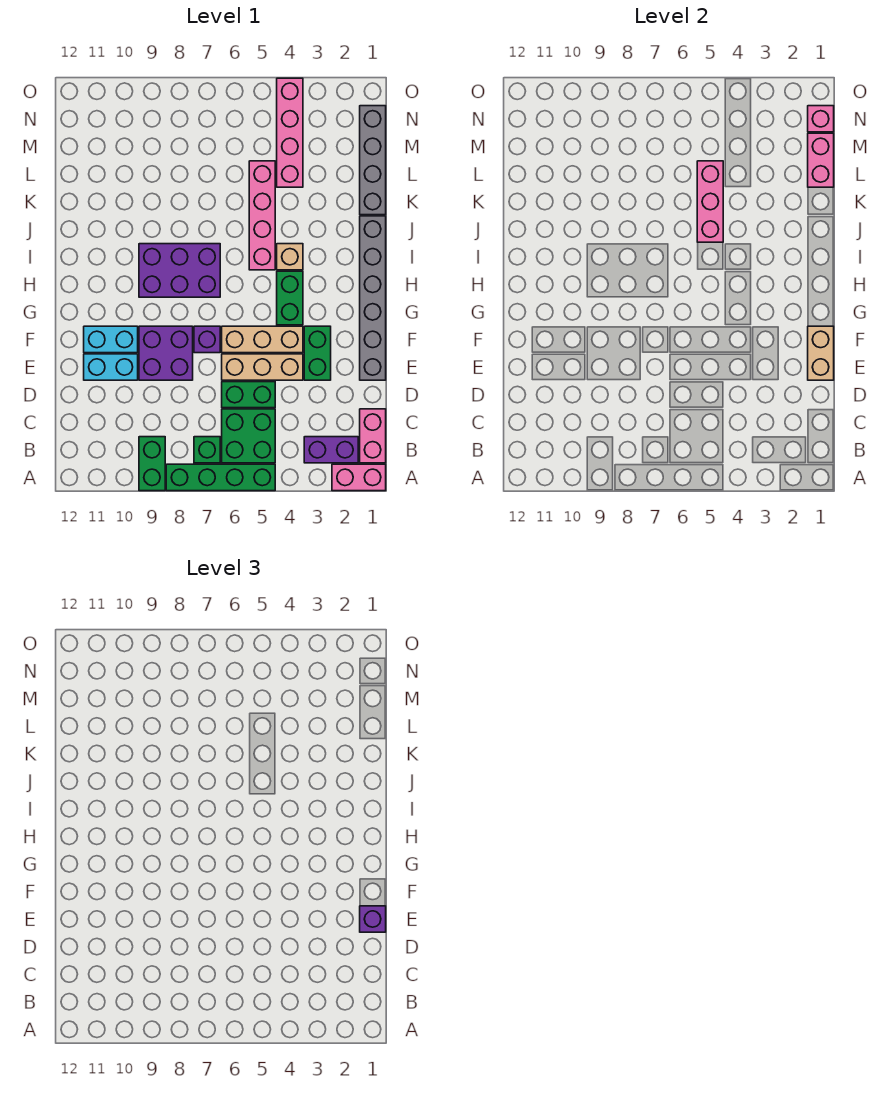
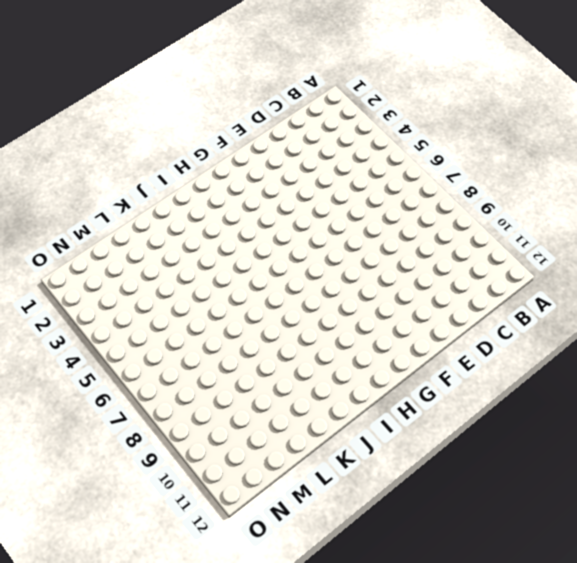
none -> pink brick A1:A2 level 1
none -> green brick A5:A8 level 1
none -> green brick A9:B9 level 1

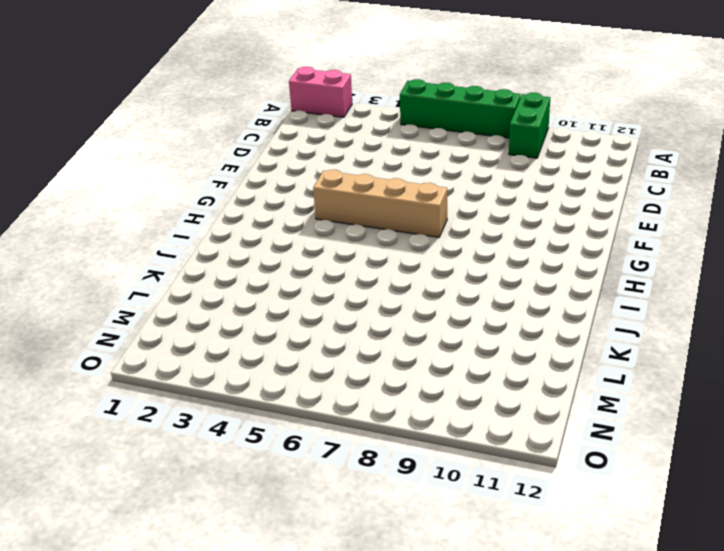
tan brick G4:G7 level 1 -> green brick G4:H4 level 1
none -> pink brick B1:C1 level 1
none -> purple brick B2:B3 level 1
none -> green brick B5:C6 level 1

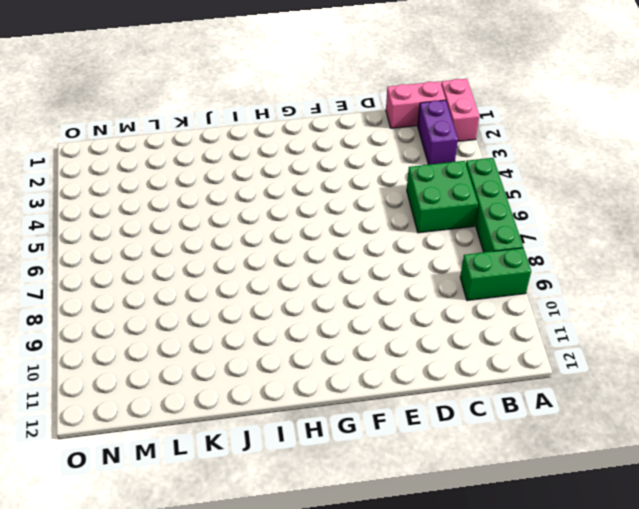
none -> green brick B7 level 1
none -> green brick D5:D6 level 1
none -> grey brick E1:J1 level 1

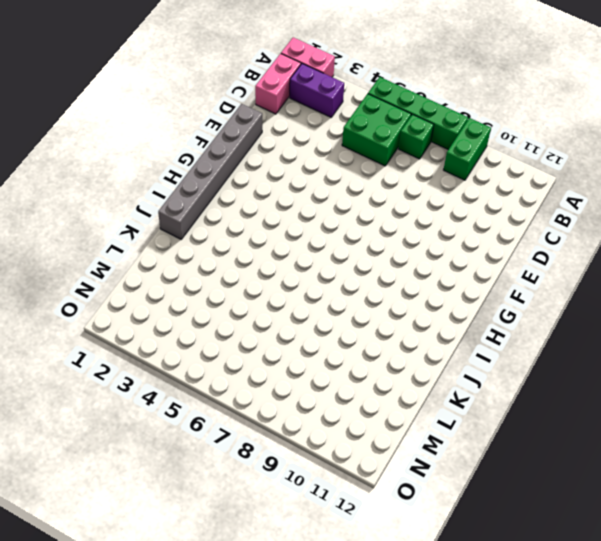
none -> green brick D5:D6 level 1
none -> green brick E3:F3 level 1
none -> tan brick E4:E6 level 1

